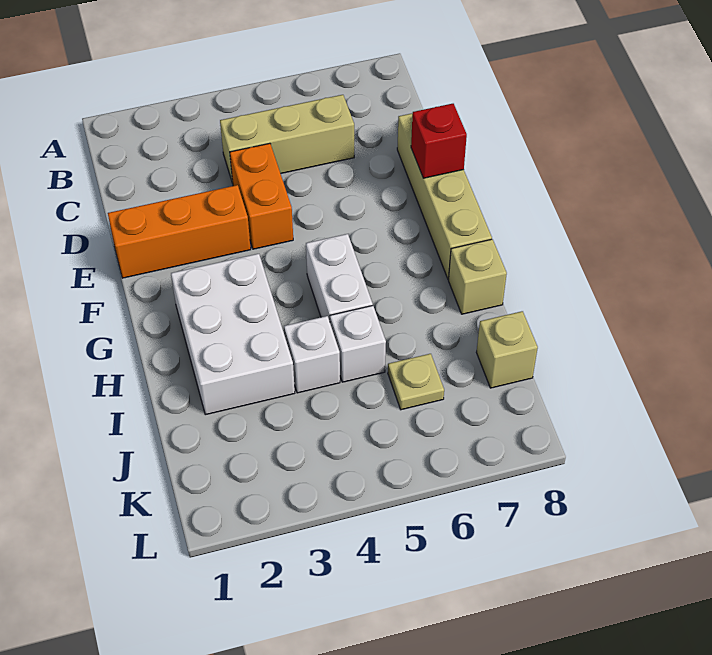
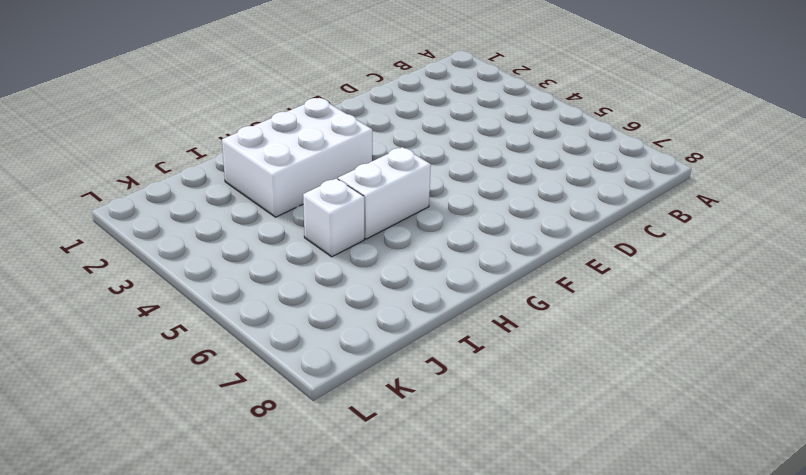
none -> tan brick C4:C6 level 1
none -> orange brick D4:E4 level 1
none -> tan brick D8:G8 level 1

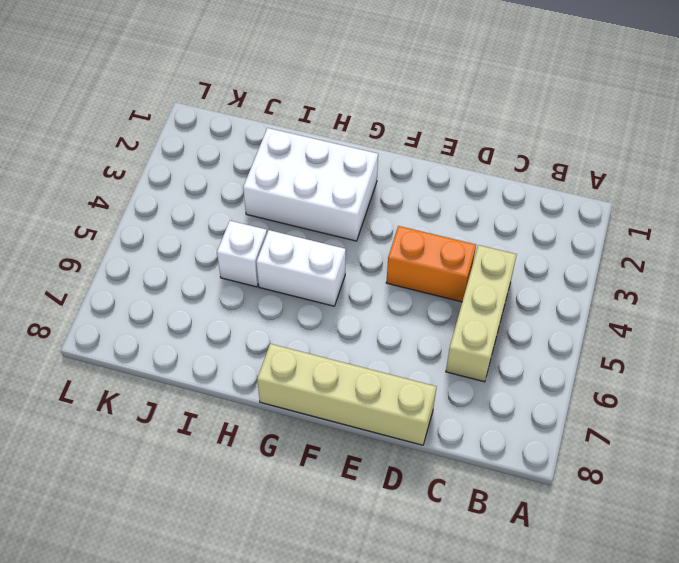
none -> orange brick E1:E3 level 1
none -> tan brick H8 level 1
none -> white brick I4 level 1

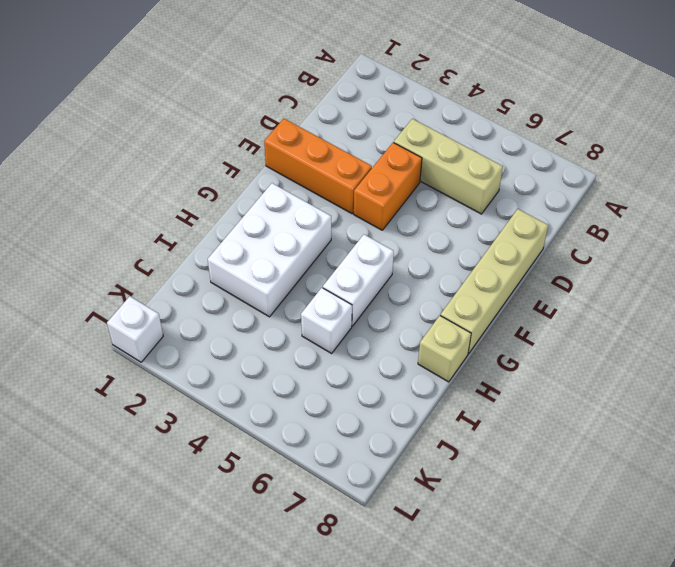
white brick L1 level 1 -> white brick I4 level 1
none -> tan plate J6 level 1
none -> tan brick J8 level 1
none -> red brick E8 level 2

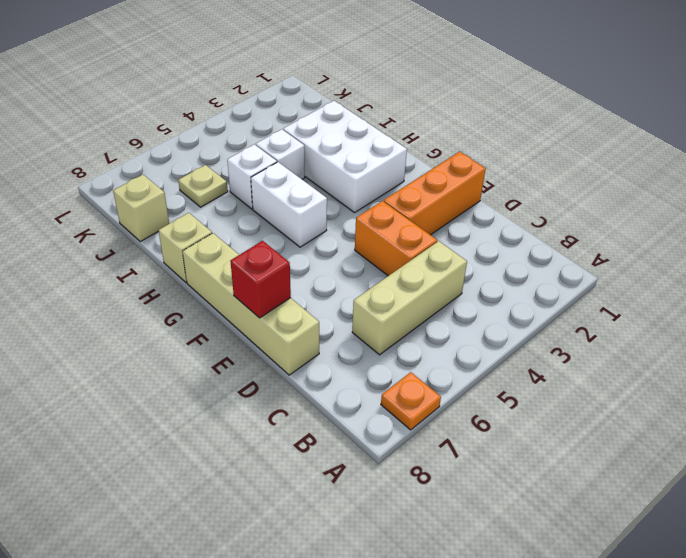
orange plate A7 level 1 -> none

